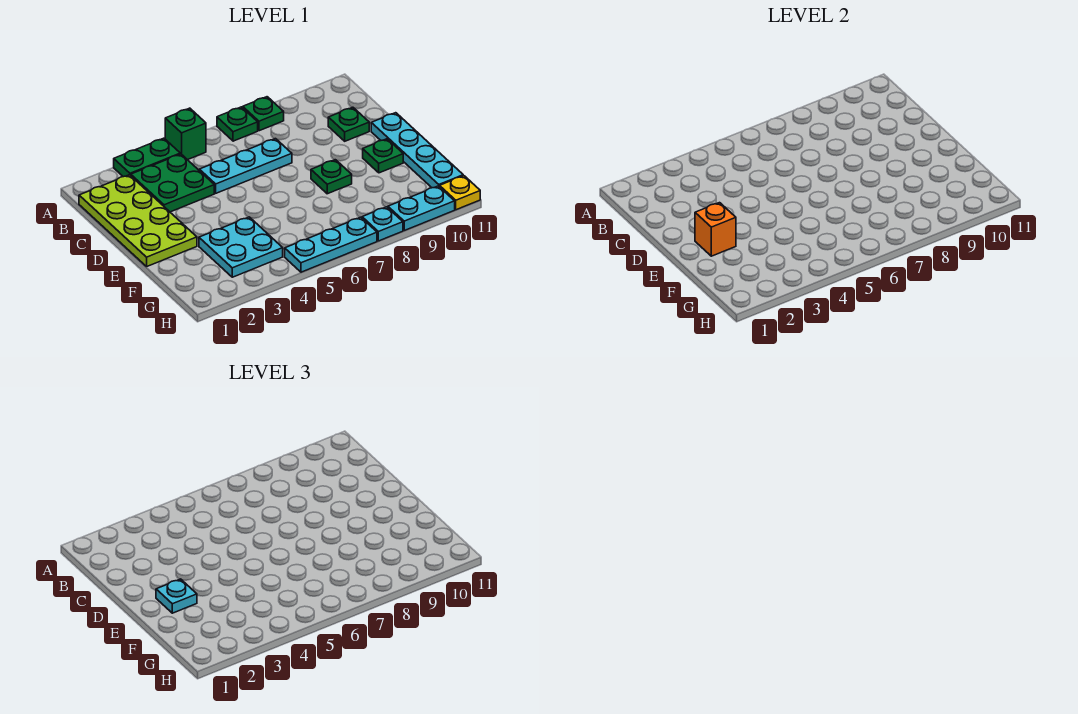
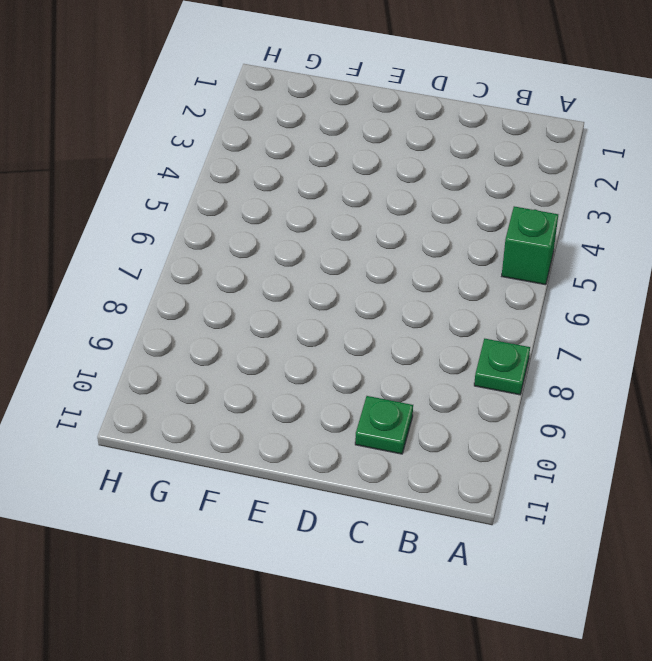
none -> green plate A3:A4 level 1
none -> green plate A7 level 1
none -> lime plate B1:E2 level 1

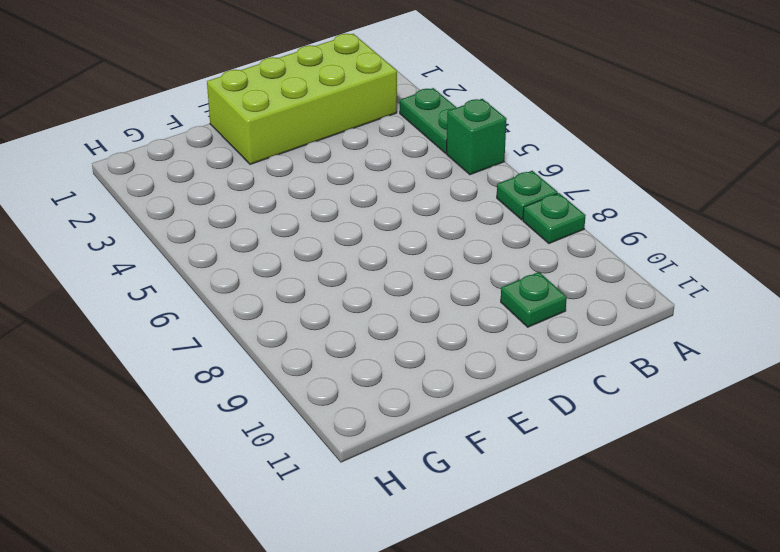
lime brick B1:E2 level 1 -> lime plate B1:E2 level 1
none -> green plate B3:C4 level 1
none -> cyan plate C5:C7 level 1
none -> cyan plate D11:G11 level 1

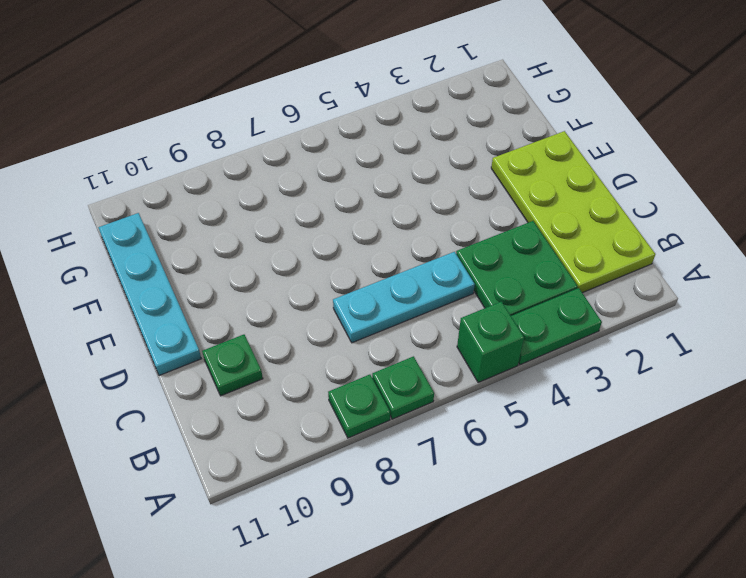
none -> green plate E8 level 1
none -> green plate E10 level 1
none -> cyan plate F3:G4 level 1

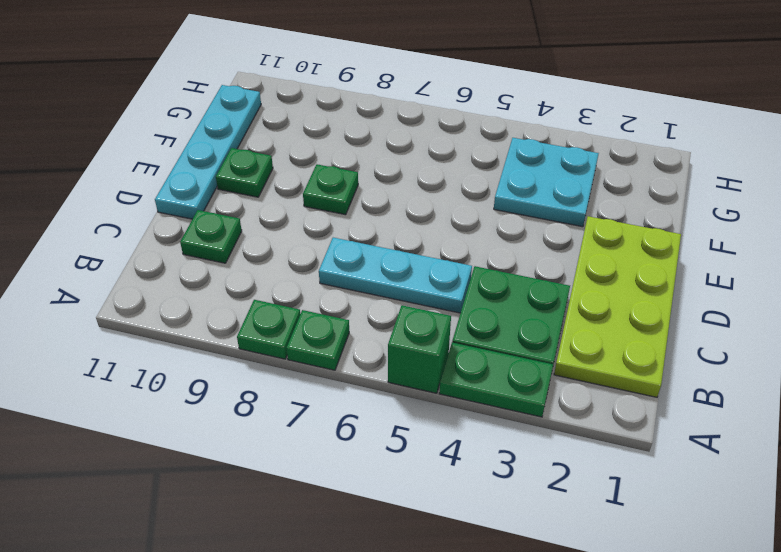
none -> cyan plate H5:H7 level 1
none -> cyan plate H8 level 1
none -> cyan plate H9:H10 level 1

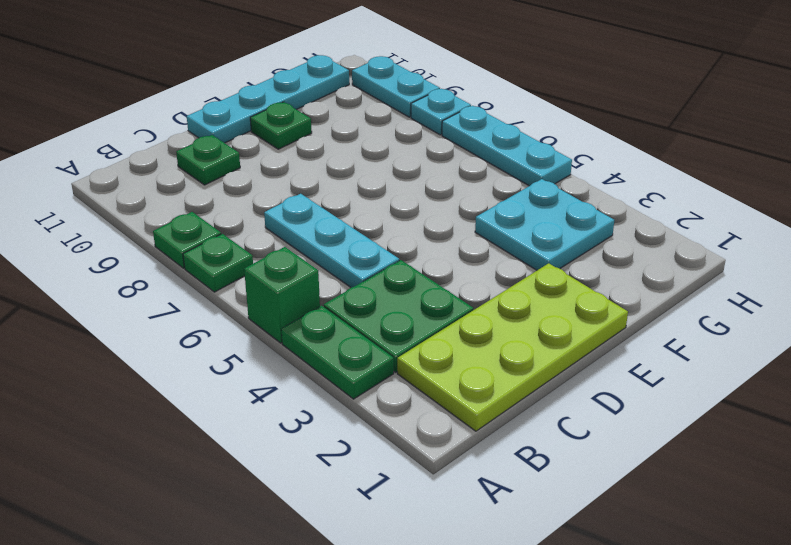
none -> green plate E8 level 1
none -> yellow plate H11 level 1
none -> orange brick E2 level 2

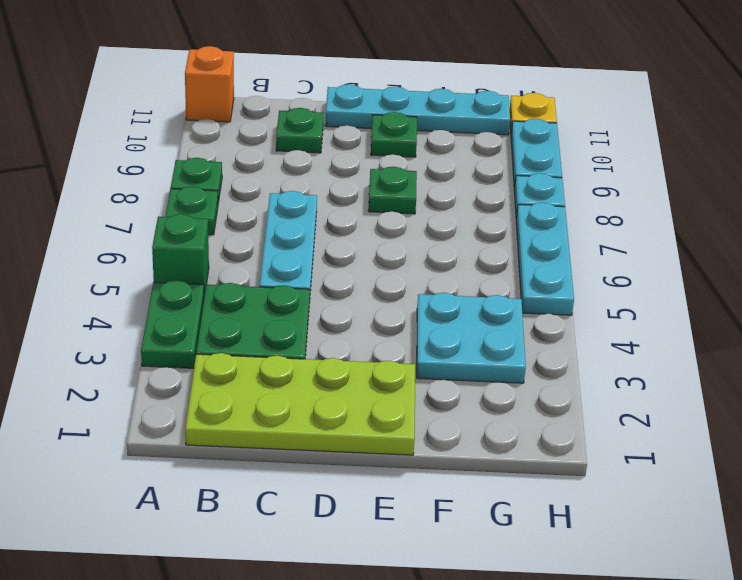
orange brick A11 level 1 -> orange brick E2 level 2
none -> cyan plate E2 level 3

